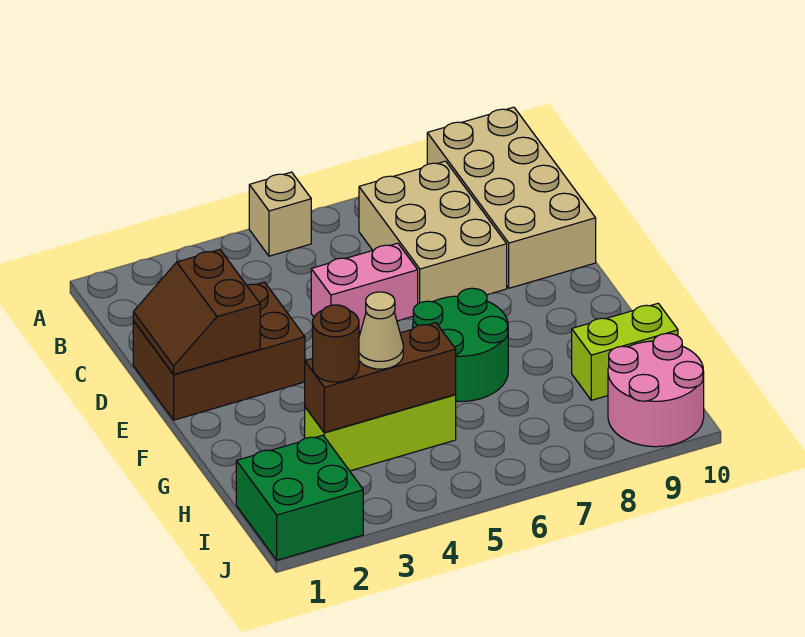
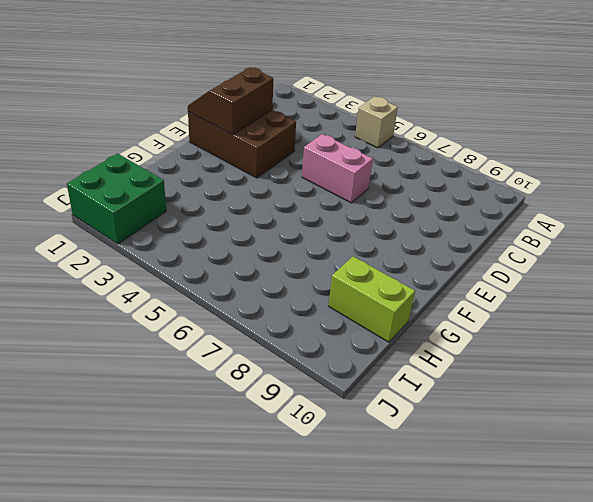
none -> tan brick A9:D10 level 1
none -> tan brick B7:D8 level 1
none -> green round brick F6:G7 level 1

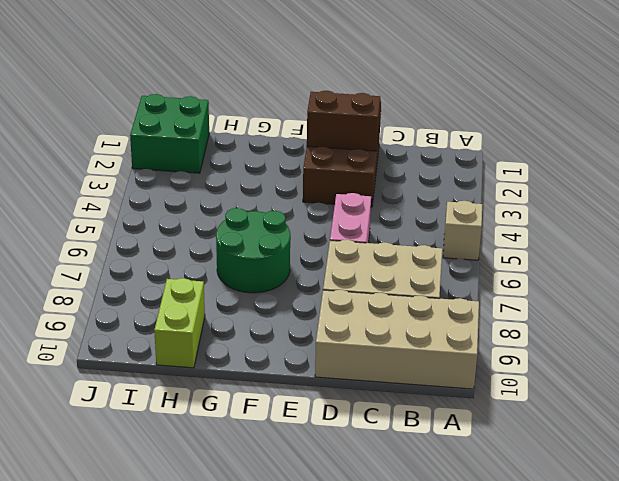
none -> lime brick H3:H5 level 1
none -> pink round brick I9:J10 level 1
none -> brown brick H3:H5 level 2

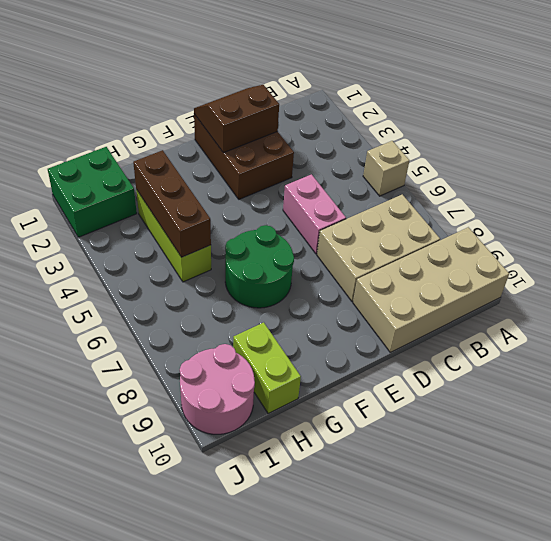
none -> brown round brick H3 level 3
none -> tan cone H4 level 3

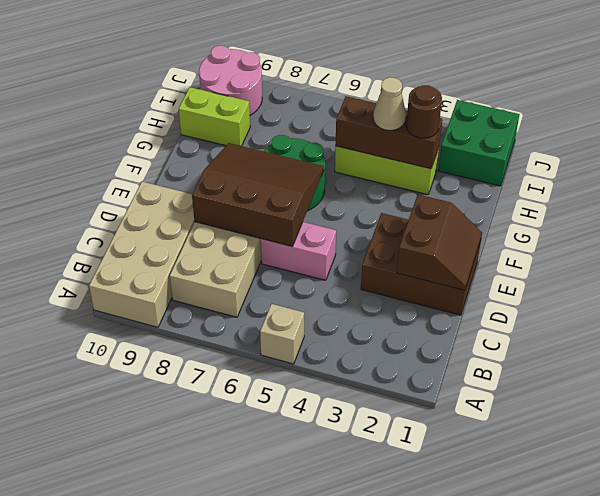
brown slope D6:F8 level 2 top D -> none

